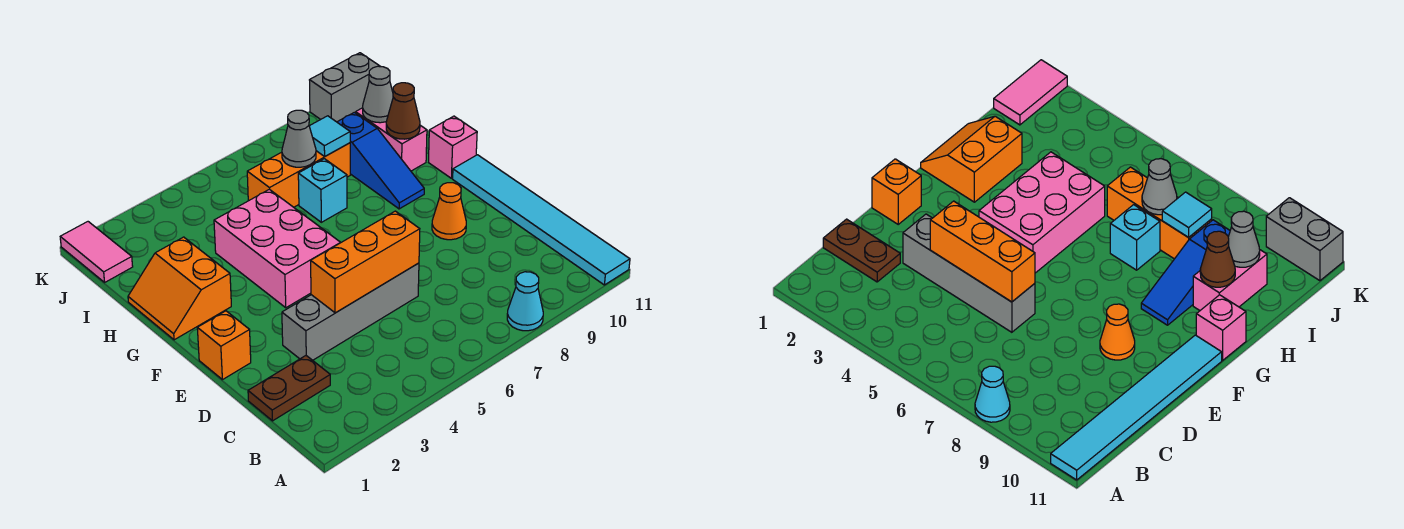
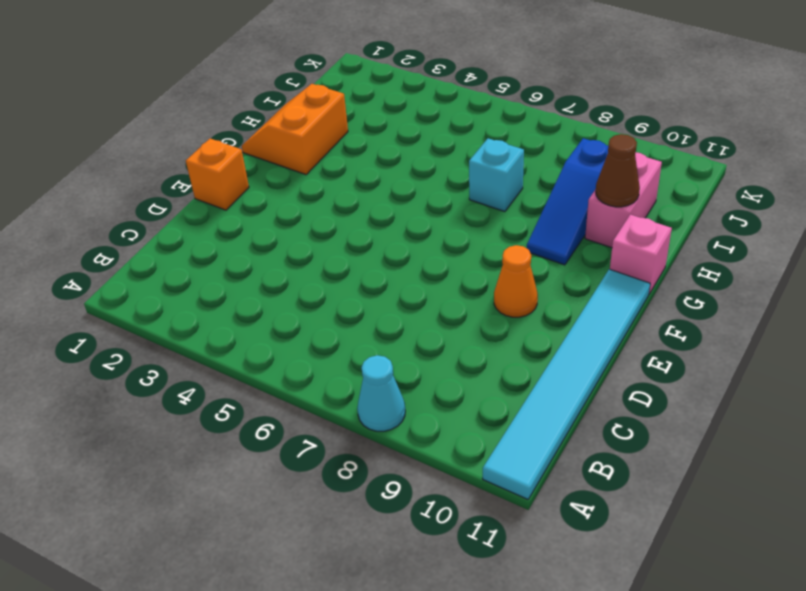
none -> brown plate C1:C2 level 1
none -> grey brick D3:D6 level 1
none -> pink brick F4:H5 level 1

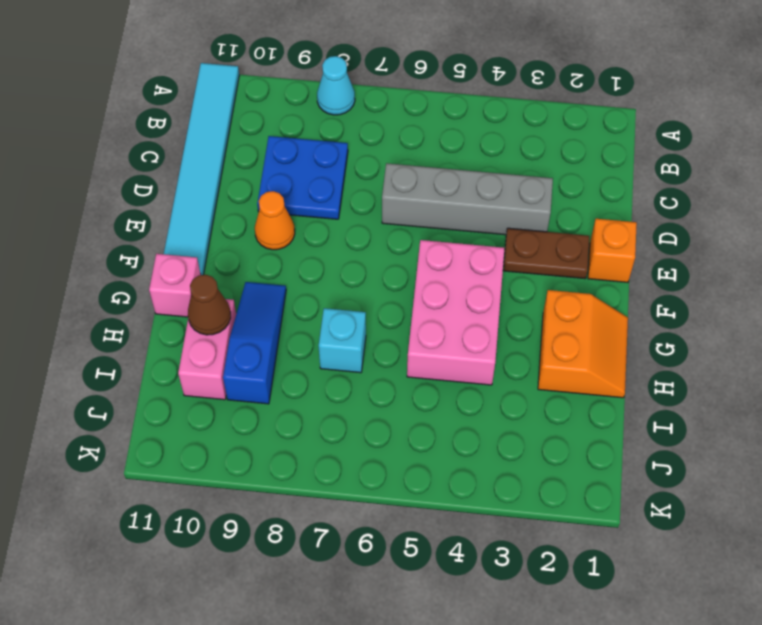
blue plate C8:D9 level 1 -> none
brown plate E2:E3 level 1 -> brown plate C1:C2 level 1
none -> orange brick I6:I8 level 1
none -> pink tile J1:K1 level 1
none -> grey brick K10:K11 level 1

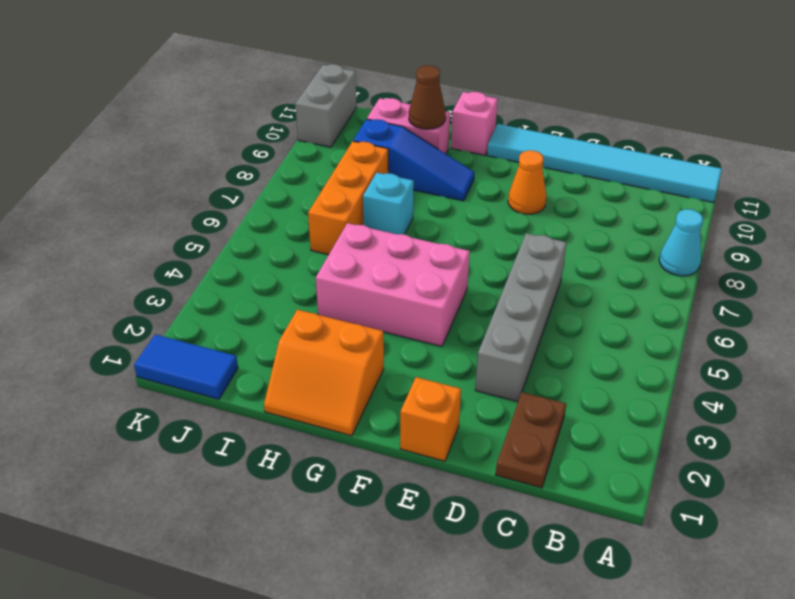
blue tile J1:K1 level 1 -> pink tile J1:K1 level 1
none -> orange brick D4:D6 level 2
none -> grey cone I7 level 2
none -> cyan tile I8 level 2

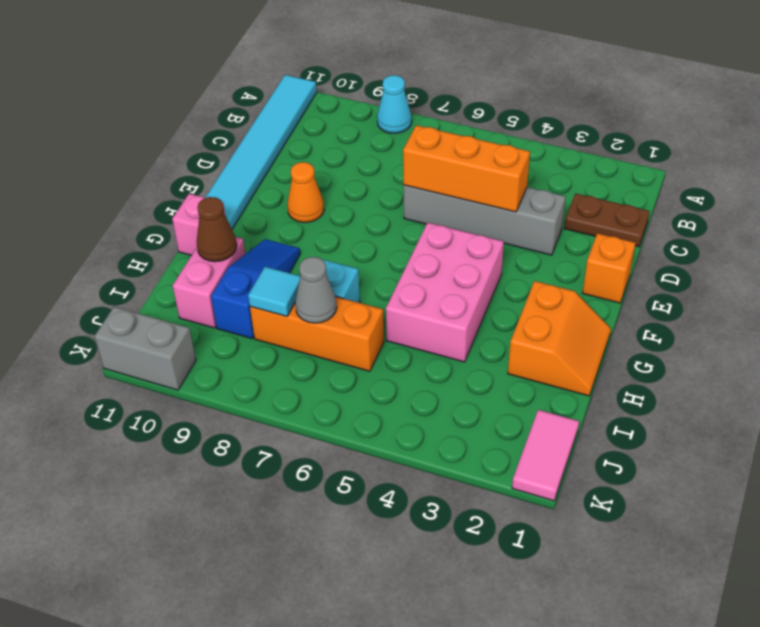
none -> grey cone I10 level 2

